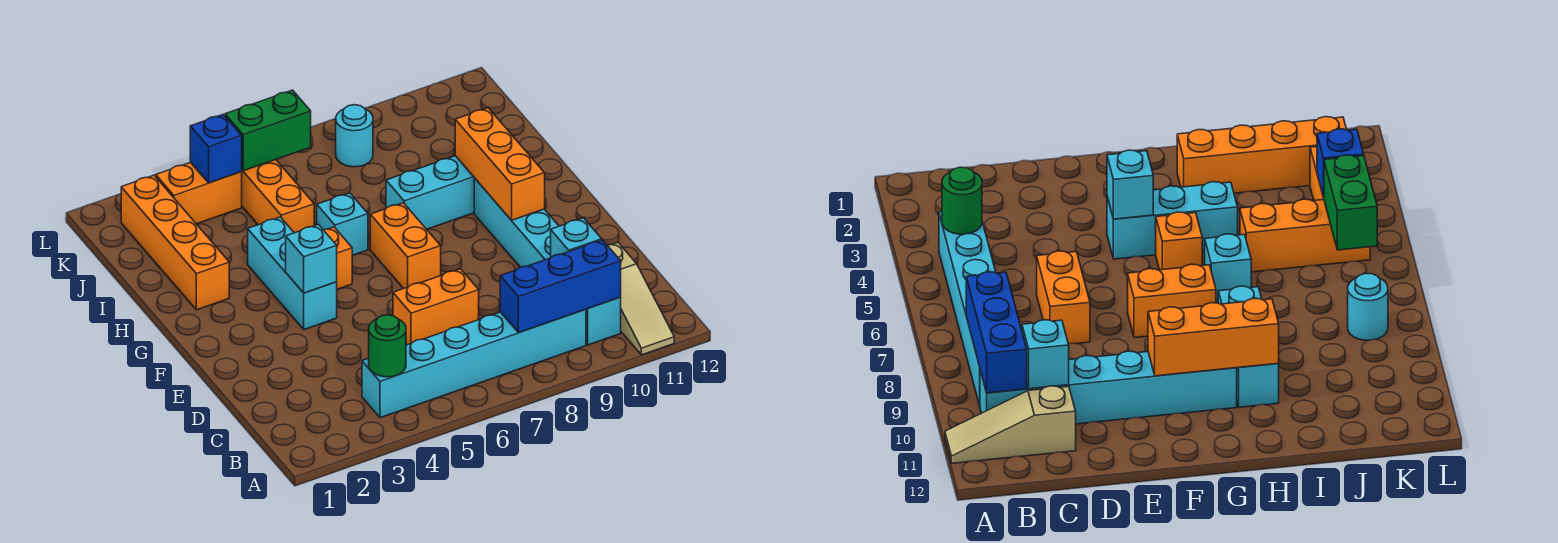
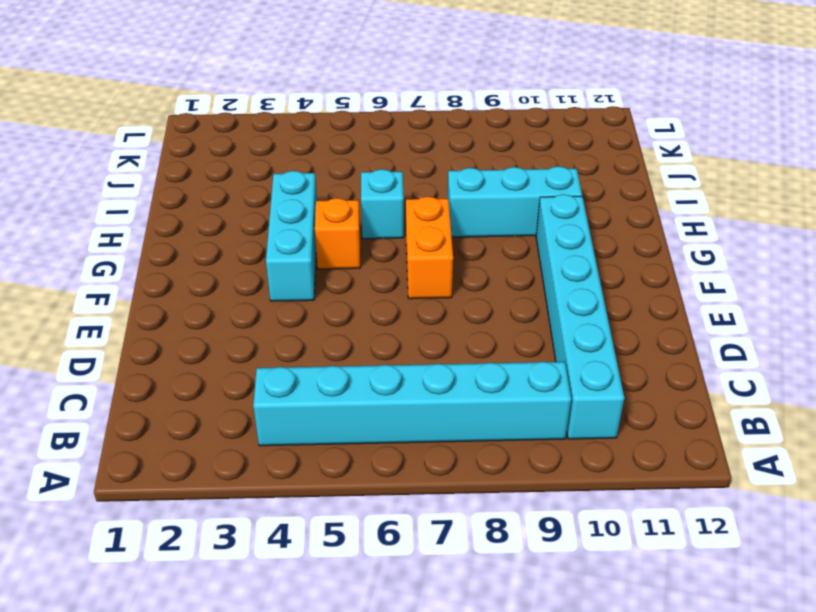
none -> tan slope A11:C11 level 1 top C
none -> orange brick D6:D7 level 1
none -> orange brick H2:K2 level 1

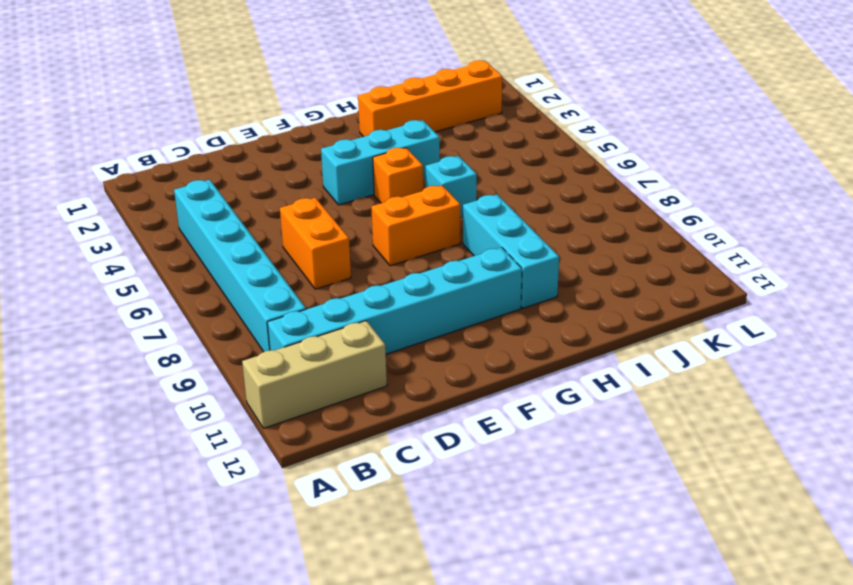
tan brick A11:C11 level 1 -> tan slope A11:C11 level 1 top C
none -> orange brick I5:K5 level 1
none -> orange brick K3:K4 level 1
none -> cyan round brick K8 level 1

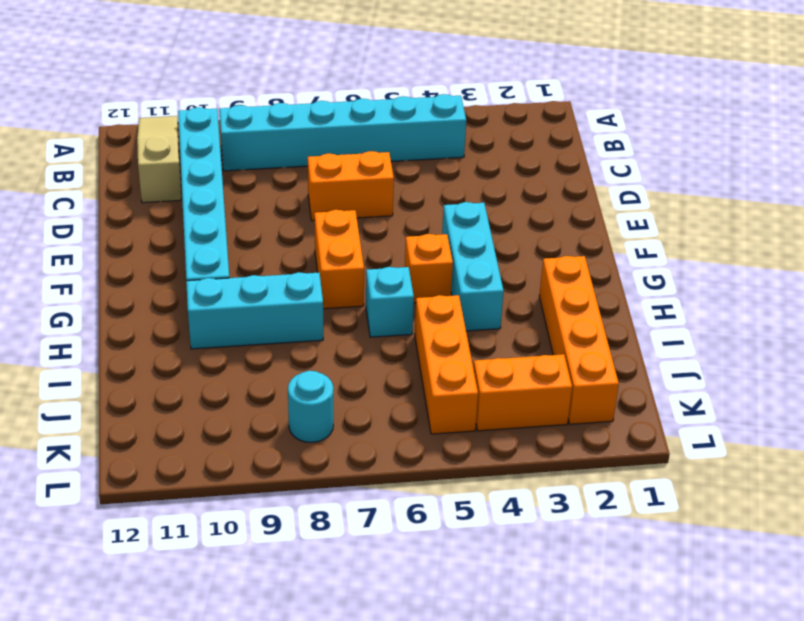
none -> green round brick B4 level 2
none -> blue brick B8:B10 level 2
none -> cyan brick C10 level 2

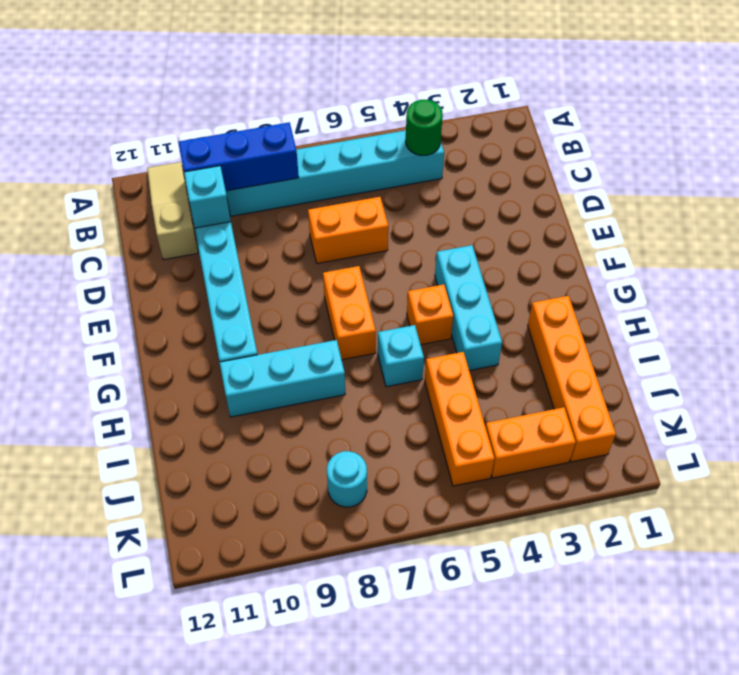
none -> cyan brick F4 level 2
none -> orange brick F10:H10 level 2
none -> blue brick K4 level 2

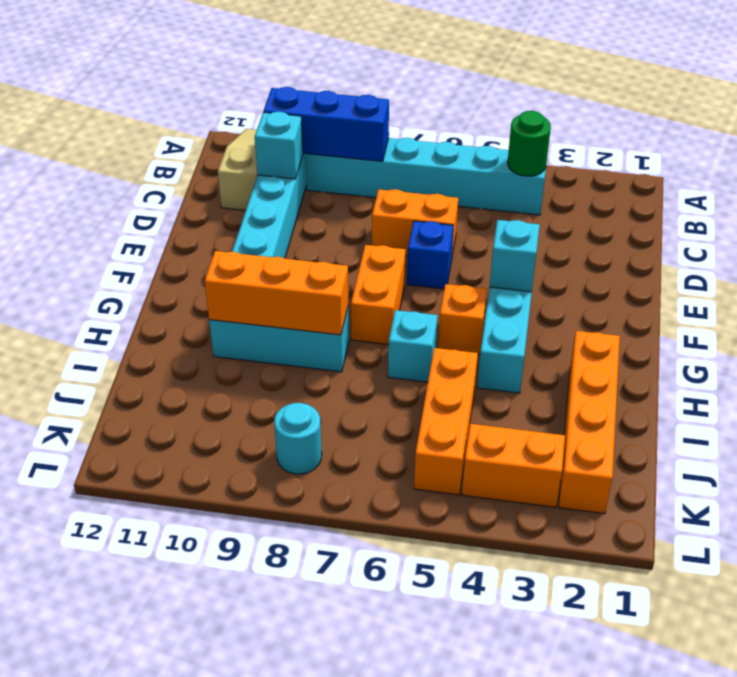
blue brick E6 level 1 -> blue brick K4 level 2
orange brick H8:H10 level 2 -> orange brick F10:H10 level 2
none -> green brick K5:K6 level 2

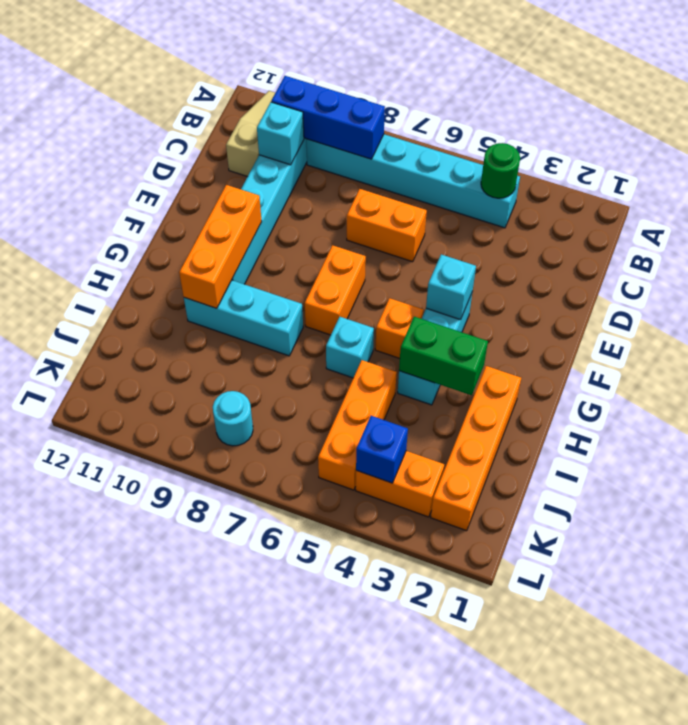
green brick H3:H4 level 2 -> green brick K5:K6 level 2

